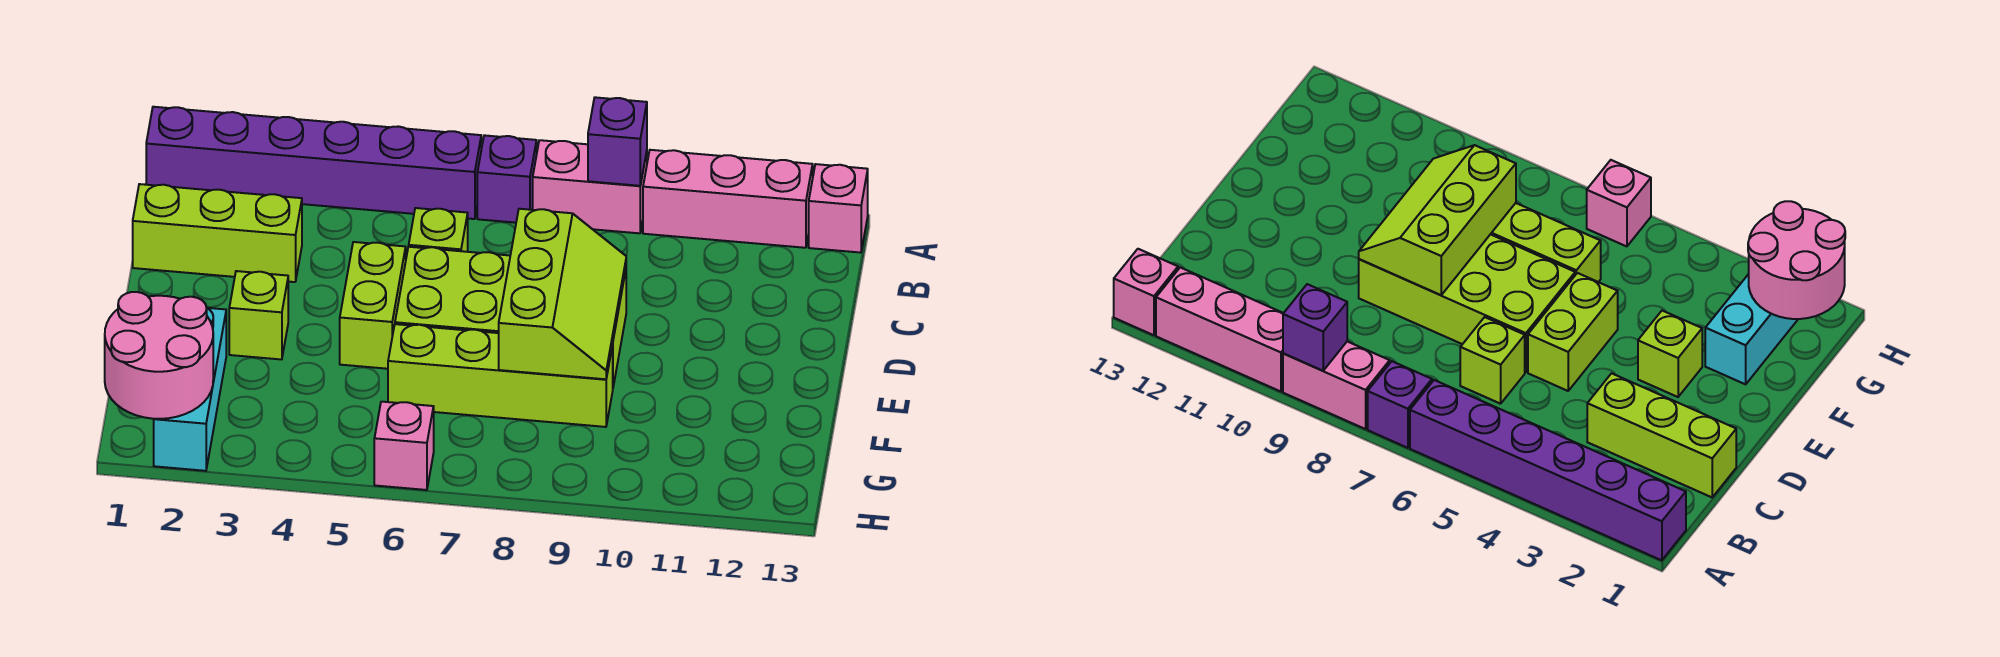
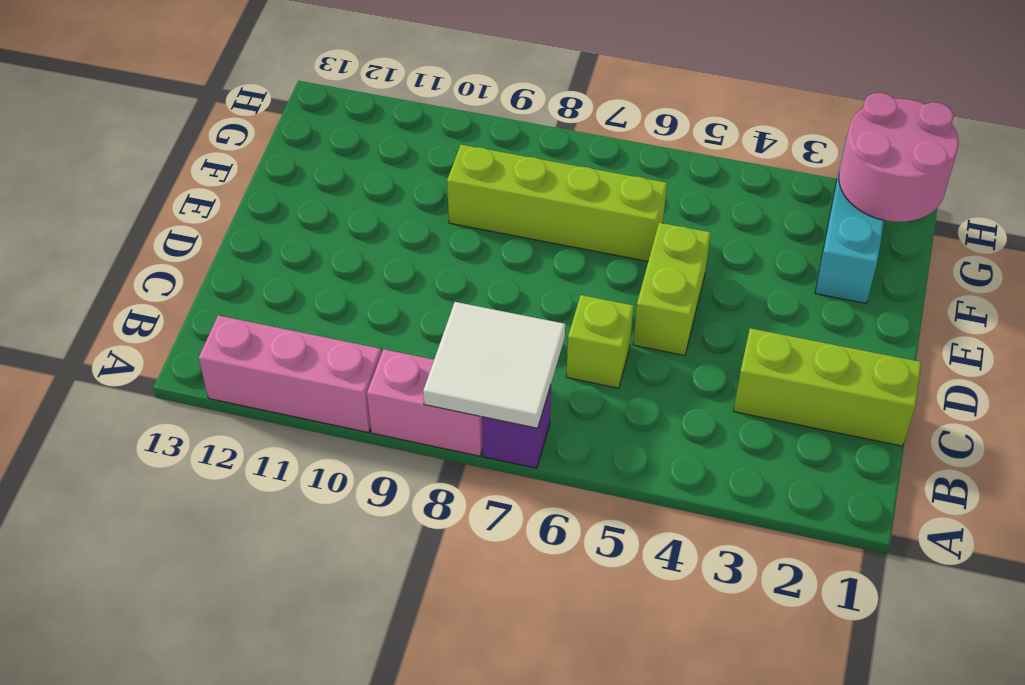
white tile A7:B8 level 2 -> none
none -> purple brick A1:A6 level 1
none -> pink brick A13 level 1
none -> lime brick D6:E9 level 1

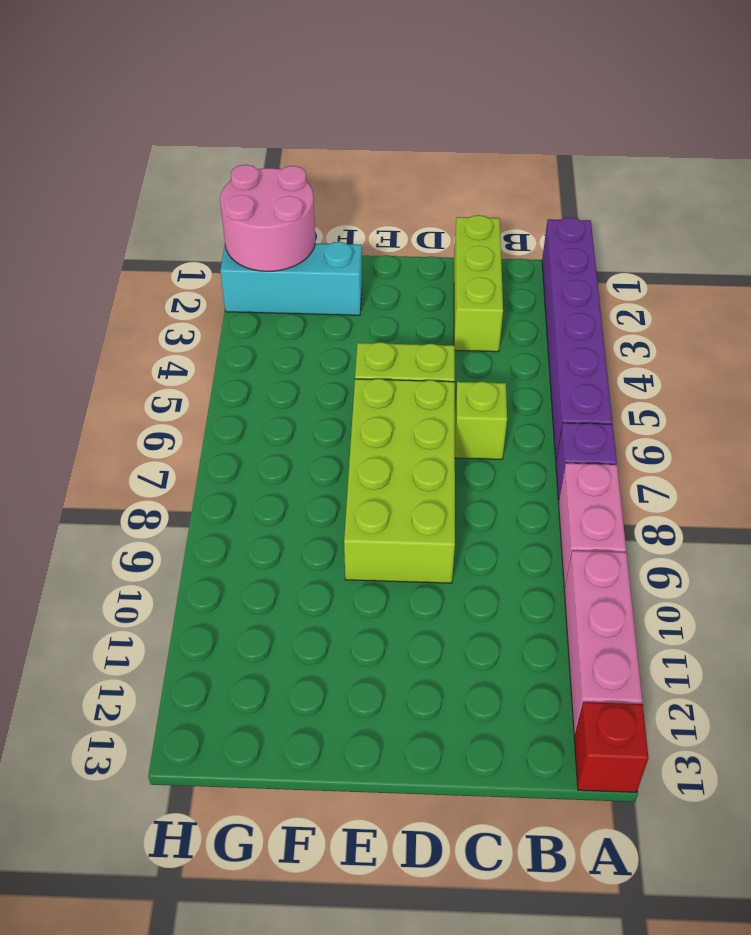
red brick A13 level 1 -> pink brick A13 level 1
none -> lime brick E3 level 1
none -> lime brick F6:F9 level 1
none -> pink brick H6 level 1

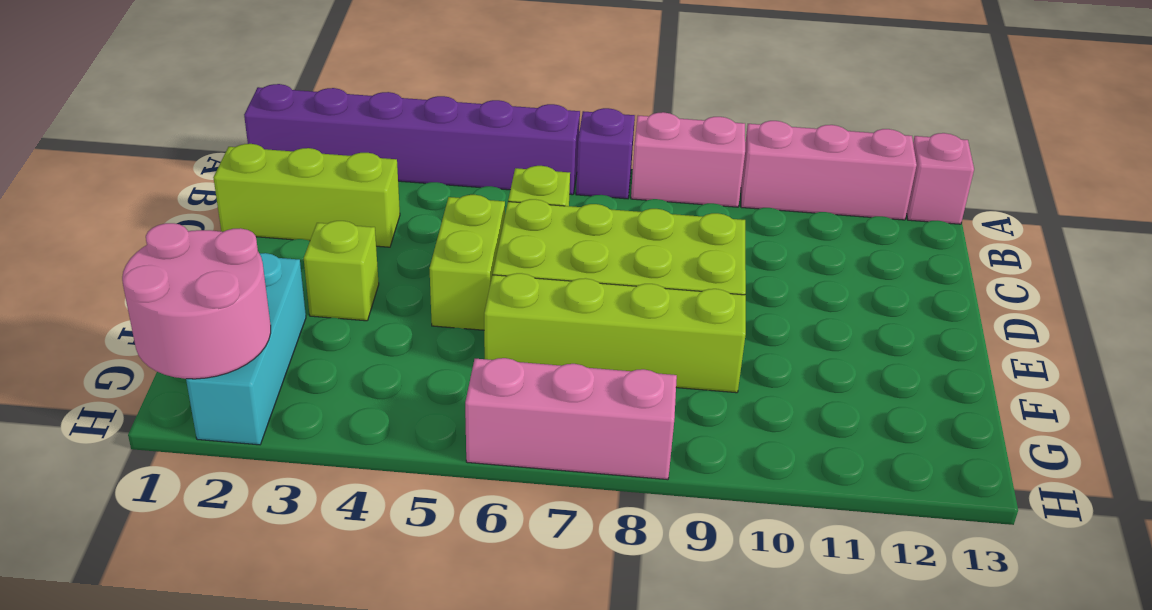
pink brick H6:H8 level 1 -> pink brick H6 level 1
none -> purple brick A9 level 2
none -> lime slope D8:F9 level 2 top 8

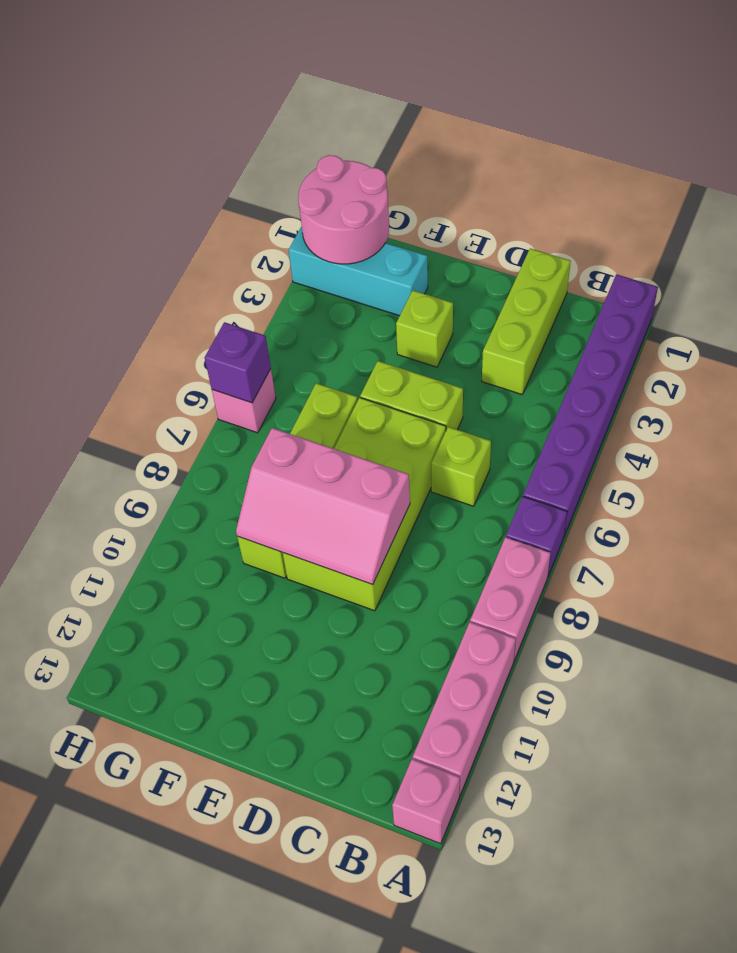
pink slope D8:F9 level 2 top 8 -> lime slope D8:F9 level 2 top 8
purple brick H6 level 2 -> purple brick A9 level 2

